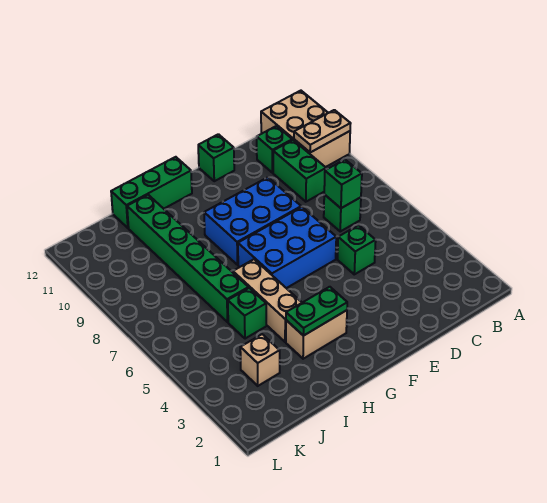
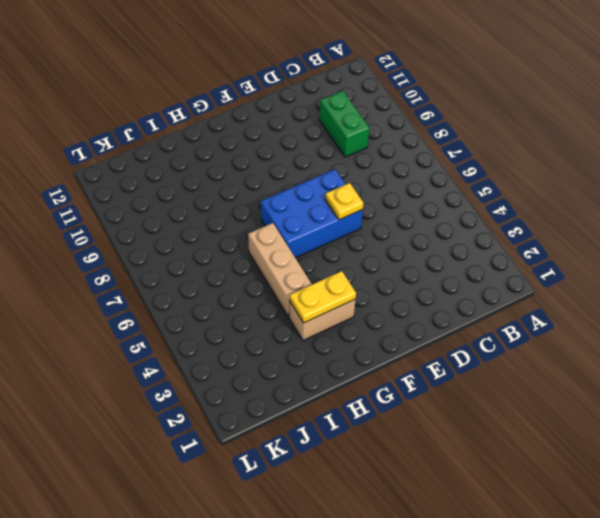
yellow plate E6 level 2 -> none
yellow plate G3:H3 level 2 -> green plate G3:H3 level 2
none -> tan brick A10:B12 level 1
none -> green brick C7 level 1
none -> green brick C11 level 1

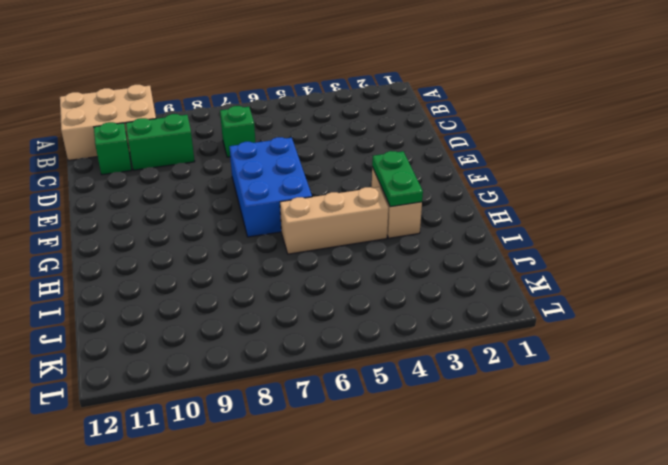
none -> green brick D5 level 1
none -> blue brick E8:G9 level 1
none -> green brick E12 level 1

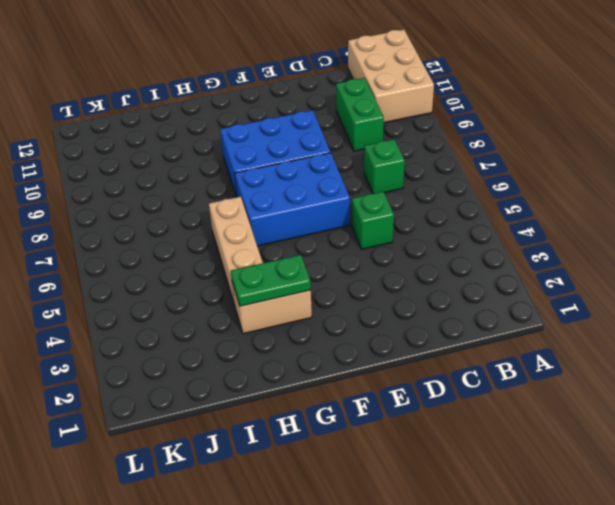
none -> green brick C11 level 1
none -> green brick E12 level 1
none -> green brick G12:I12 level 1

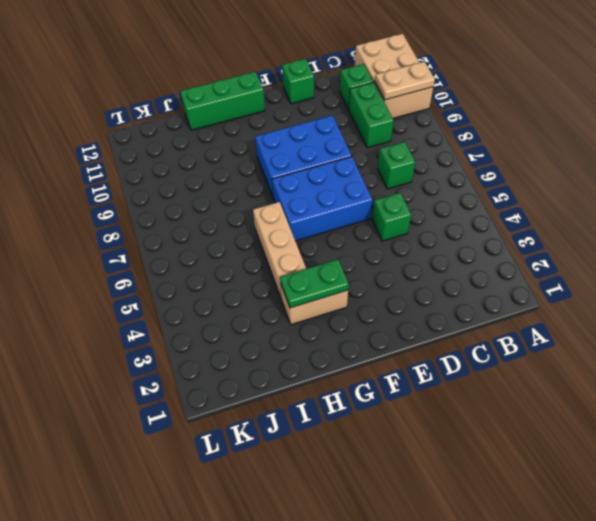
none -> green brick I5 level 1
none -> green brick I6:I11 level 1
none -> tan brick J3 level 1

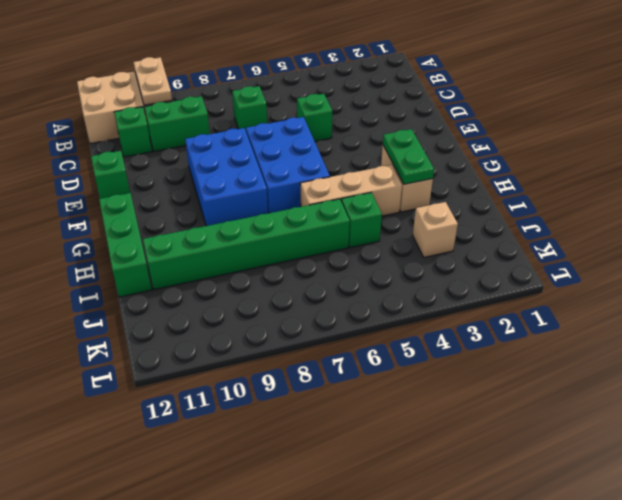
none -> green brick C7 level 2

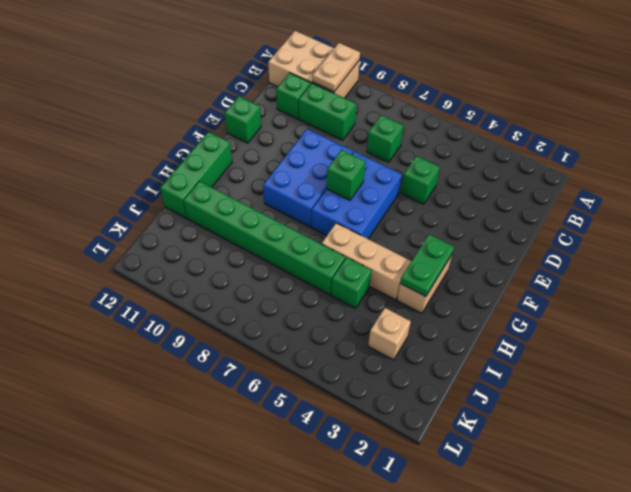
green brick F7 level 2 -> green brick C7 level 2

